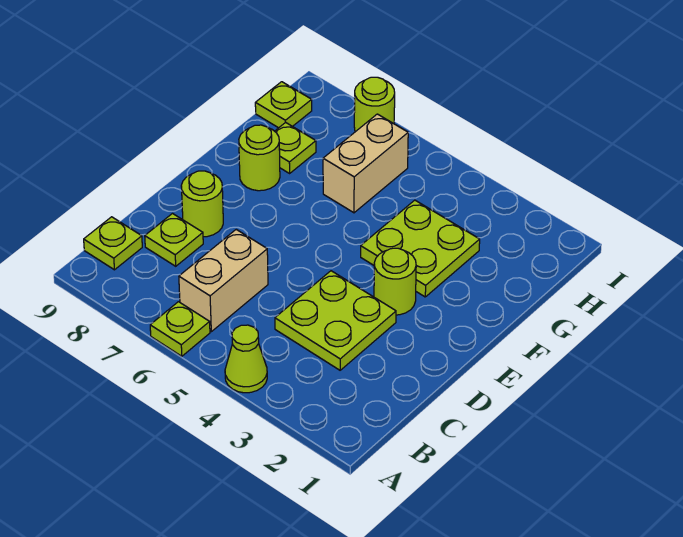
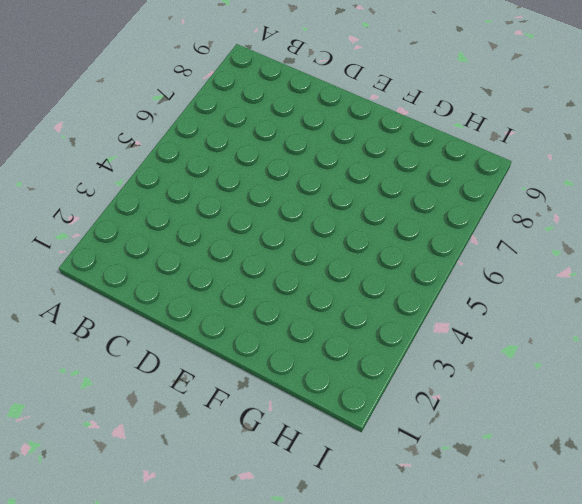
none -> lime cone A4 level 1
none -> lime plate A6 level 1
none -> tan brick B6:C6 level 1

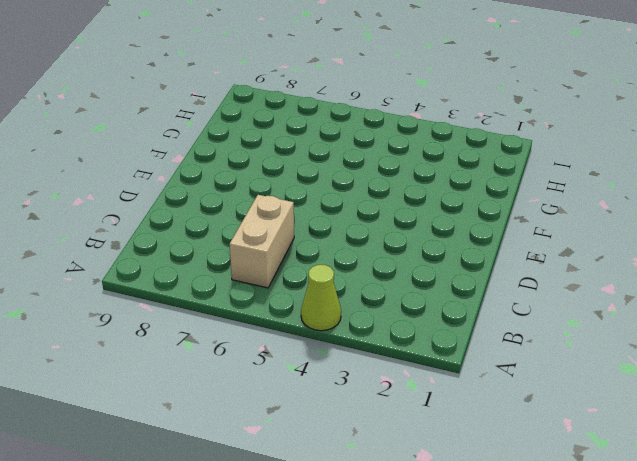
none -> lime plate A6 level 1
none -> lime plate B9 level 1
none -> lime plate C3:D4 level 1

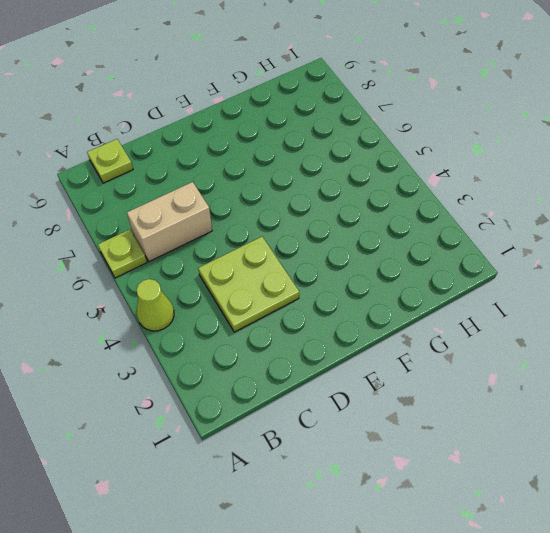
none -> lime plate C8 level 1
none -> lime round brick D8 level 1
none -> lime round brick E3 level 1

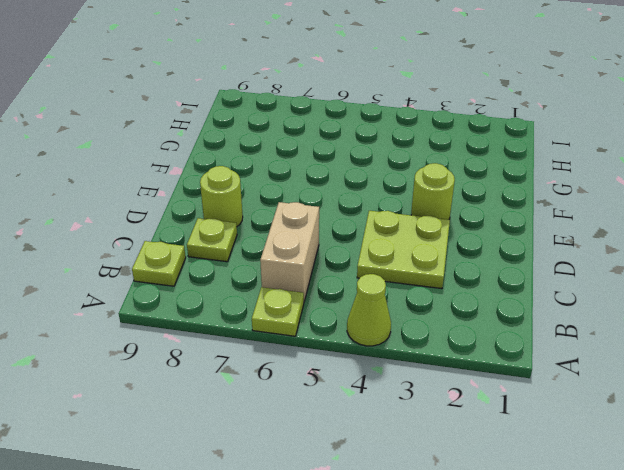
none -> lime plate F3:G4 level 1
none -> lime round brick F8 level 1
none -> tan brick G6:H6 level 1

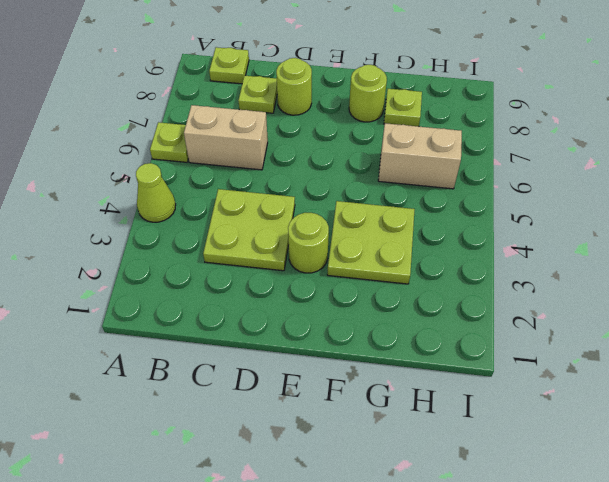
none -> lime plate H9 level 1
none -> lime round brick I7 level 1

